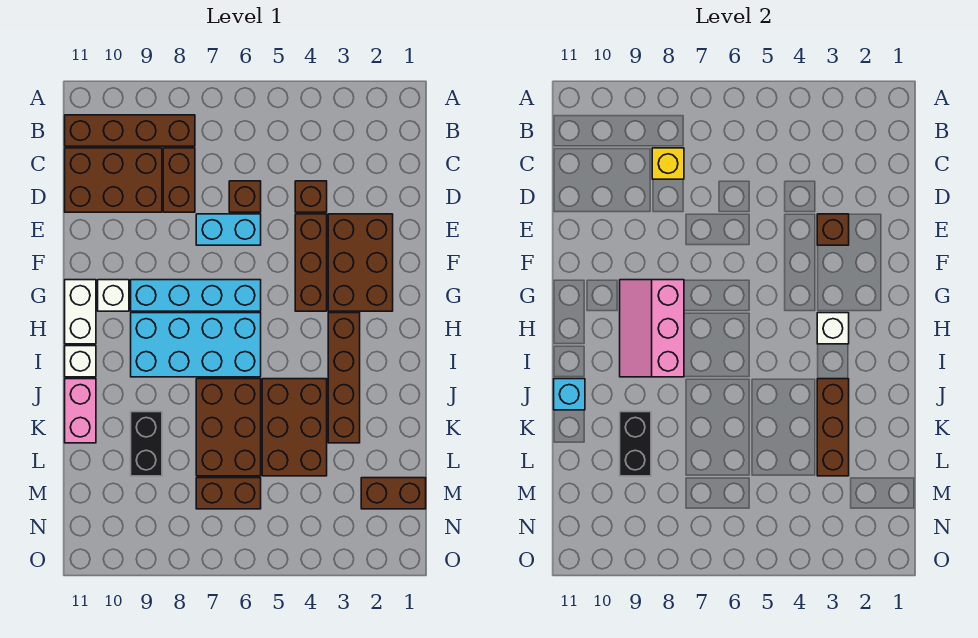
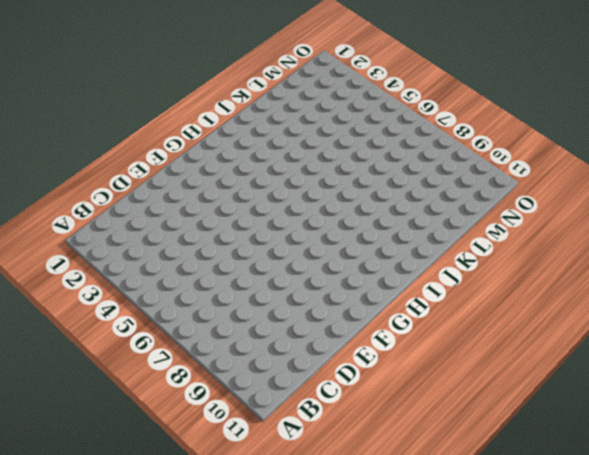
none -> brown brick B8:B11 level 1
none -> brown brick C8:D8 level 1
none -> brown brick C9:D11 level 1

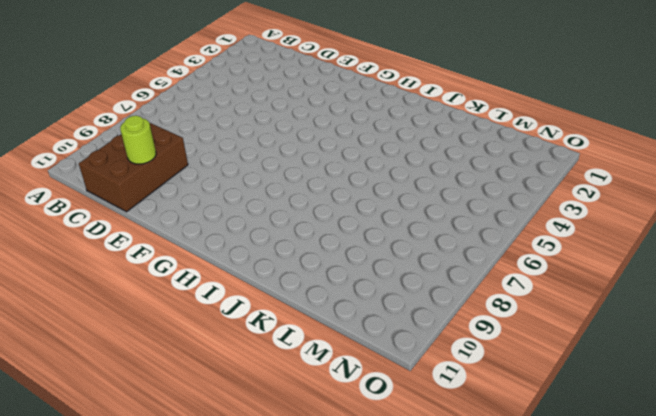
lime round brick D10 level 2 -> none
none -> brown brick B8:B11 level 1
none -> brown brick C8:D8 level 1
none -> brown brick D4 level 1

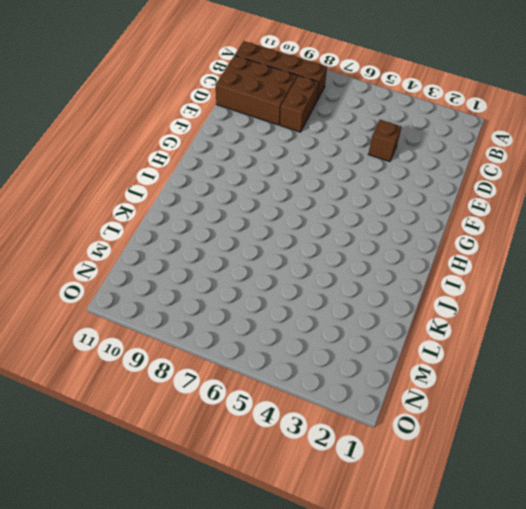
none -> brown brick D6 level 1
none -> brown brick E2:G3 level 1
none -> brown brick E4:G4 level 1

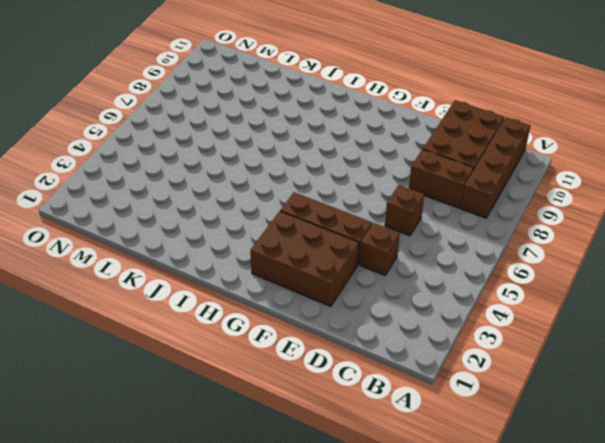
none -> cyan brick E6:E7 level 1
none -> cyan brick G6:G9 level 1
none -> white brick G10 level 1

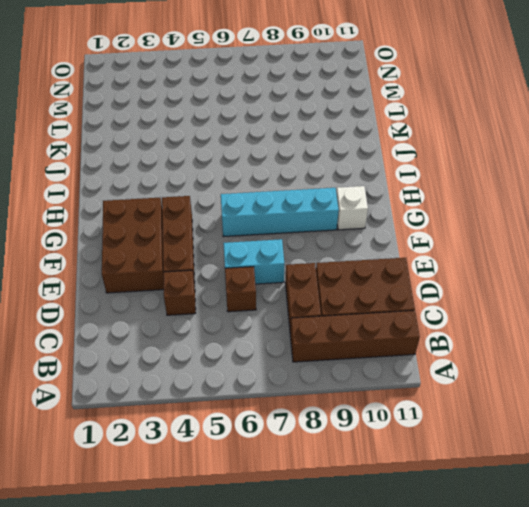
none -> white brick G11:H11 level 1
none -> brown brick H3:K3 level 1
none -> cyan brick H6:I9 level 1

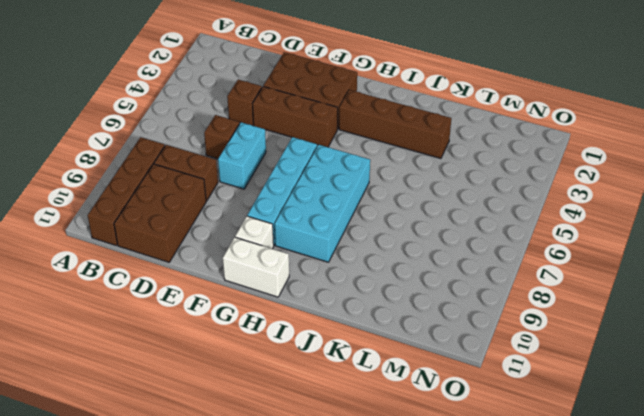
none -> white brick I11 level 1
none -> brown brick J4:L5 level 1
none -> brown brick J6:L7 level 1

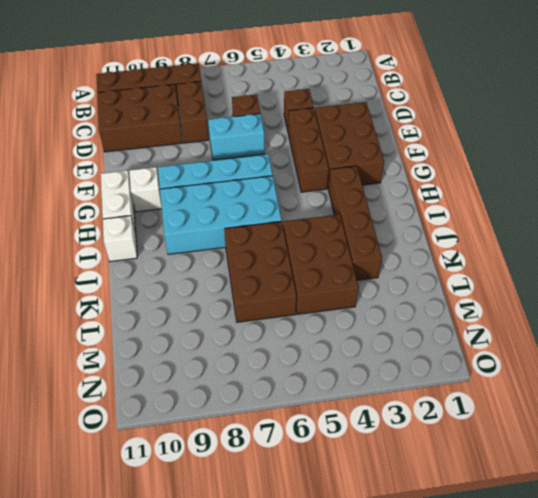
none -> pink brick J11:K11 level 1
none -> black brick K9:L9 level 1
none -> brown brick M1:M2 level 1

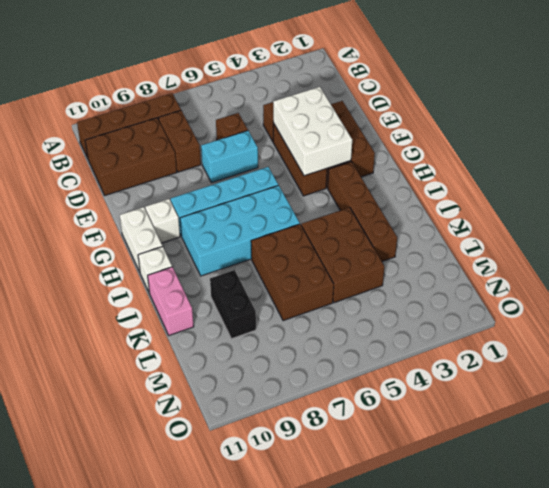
white brick E3:G4 level 2 -> brown brick E3 level 2
none -> brown brick M1:M2 level 1
none -> brown brick M6:M7 level 1
none -> yellow brick C8 level 2

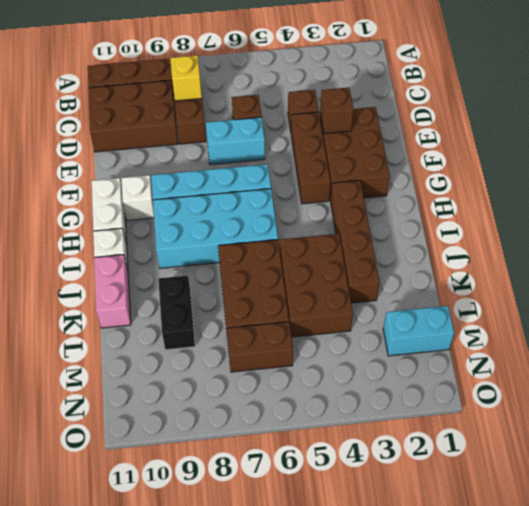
cyan brick M1:M2 level 1 -> brown brick M1:M2 level 1
none -> pink slope G8:I9 level 2 top 8
none -> white brick H3 level 2
none -> brown brick J3:L3 level 2

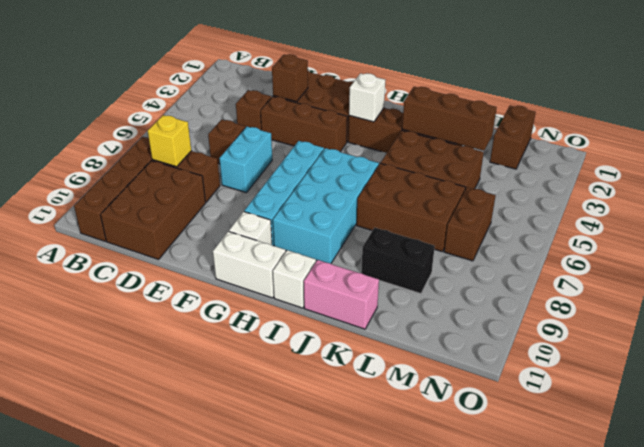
none -> pink slope G8:I9 level 2 top 8
none -> cyan brick J11 level 2
none -> black brick K9:L9 level 2

